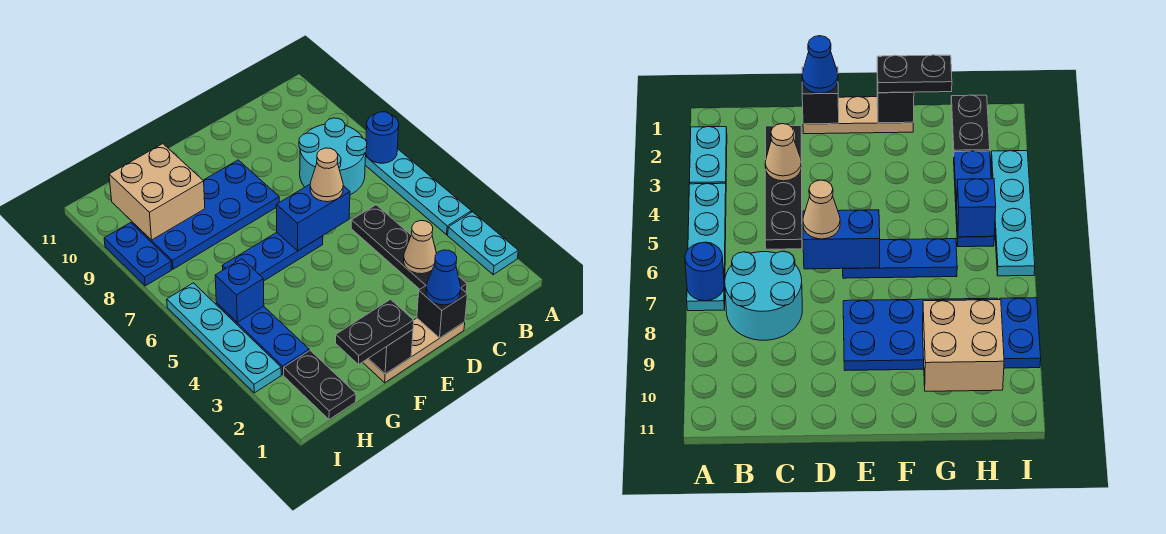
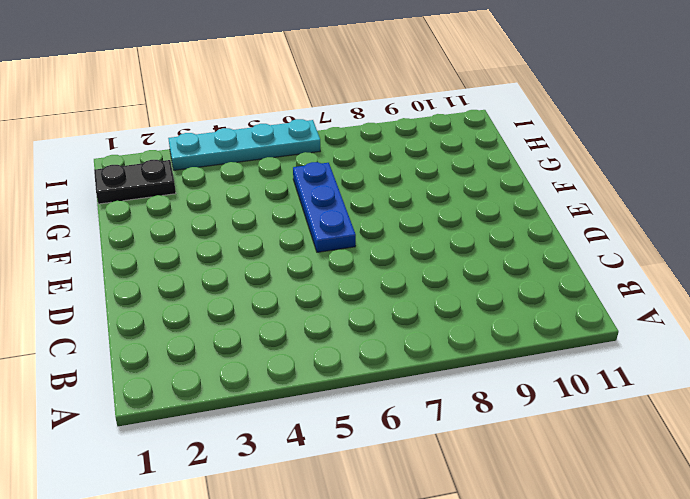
none -> cyan plate A2:A3 level 1
none -> cyan plate A4:A7 level 1
none -> cyan round brick B7:C8 level 1

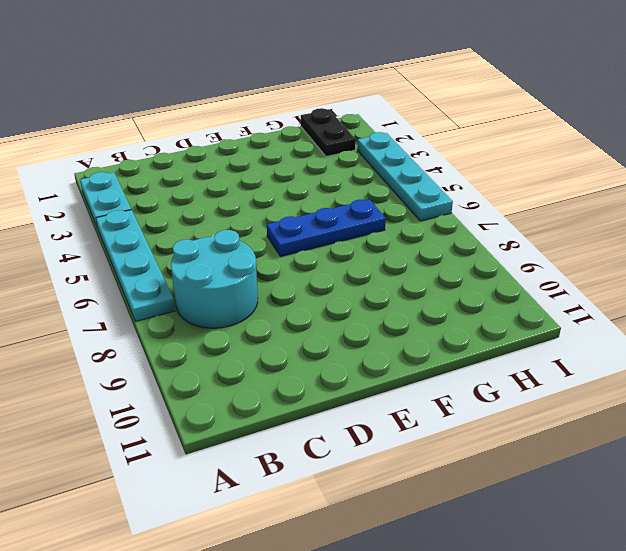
none -> black plate C2:C5 level 1
none -> tan plate D1:F1 level 1
none -> blue plate E8:H9 level 1

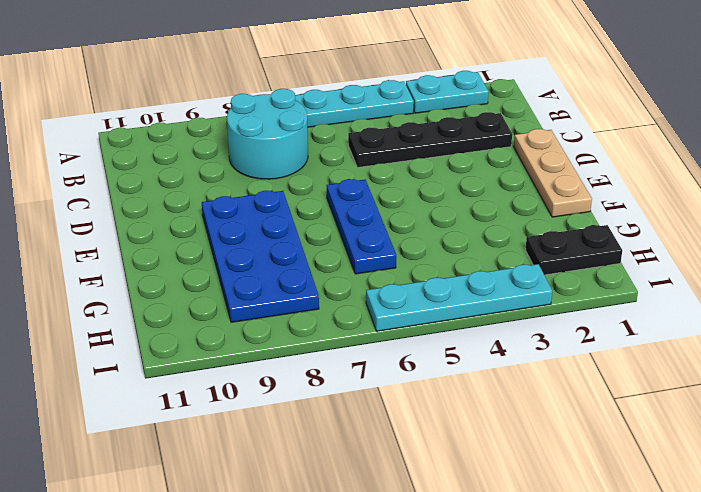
none -> blue plate H3:H5 level 1
none -> blue plate I8:I9 level 1
none -> blue round brick A7 level 2

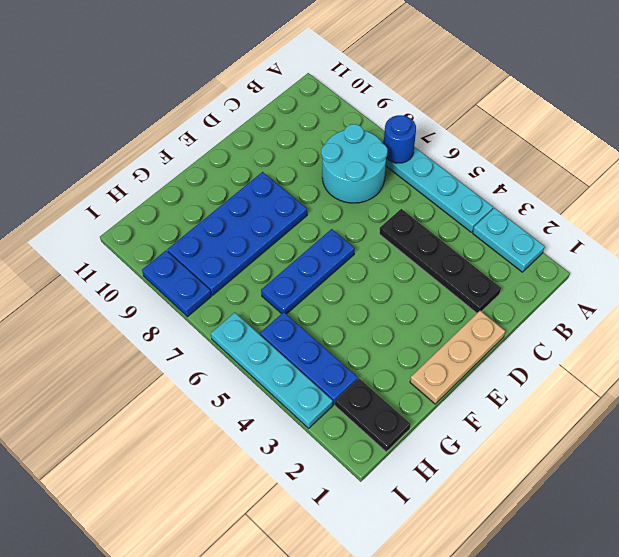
none -> tan cone C3 level 2
none -> black brick D1 level 2
none -> blue brick D6:E6 level 2

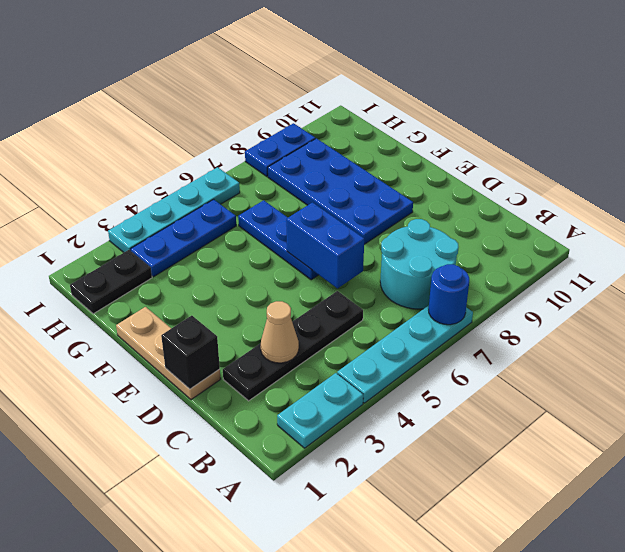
none -> black brick F1 level 2
none -> tan brick G9:H10 level 2
none -> blue brick H5 level 2

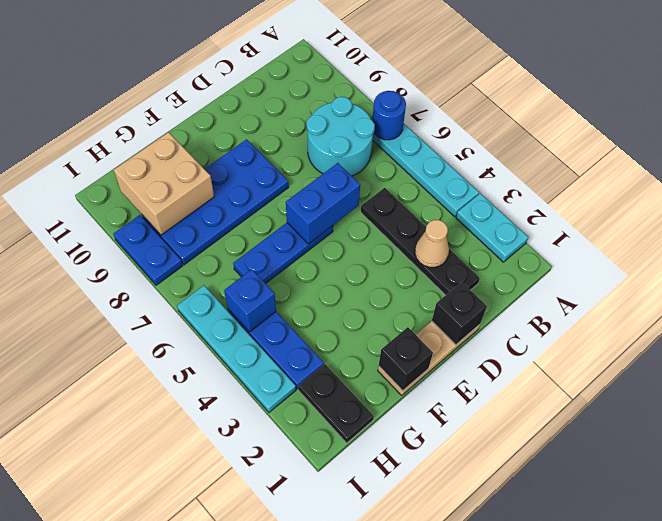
none -> blue cone D1 level 3
none -> tan cone D6 level 3
none -> black plate F1:G1 level 3

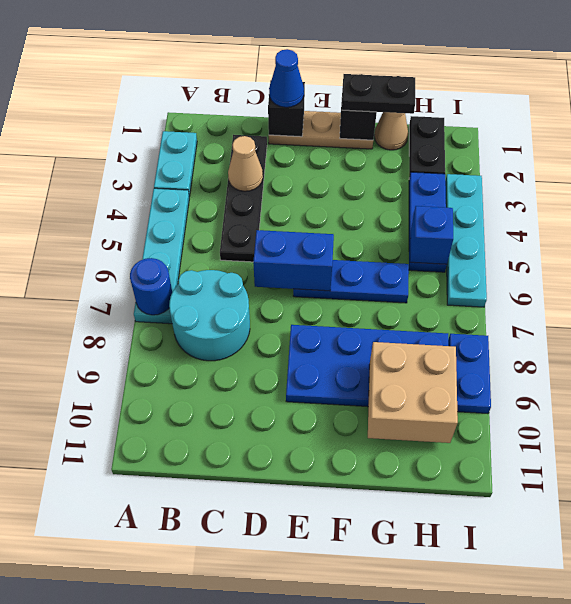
tan cone G1 level 1 -> tan cone D6 level 3

